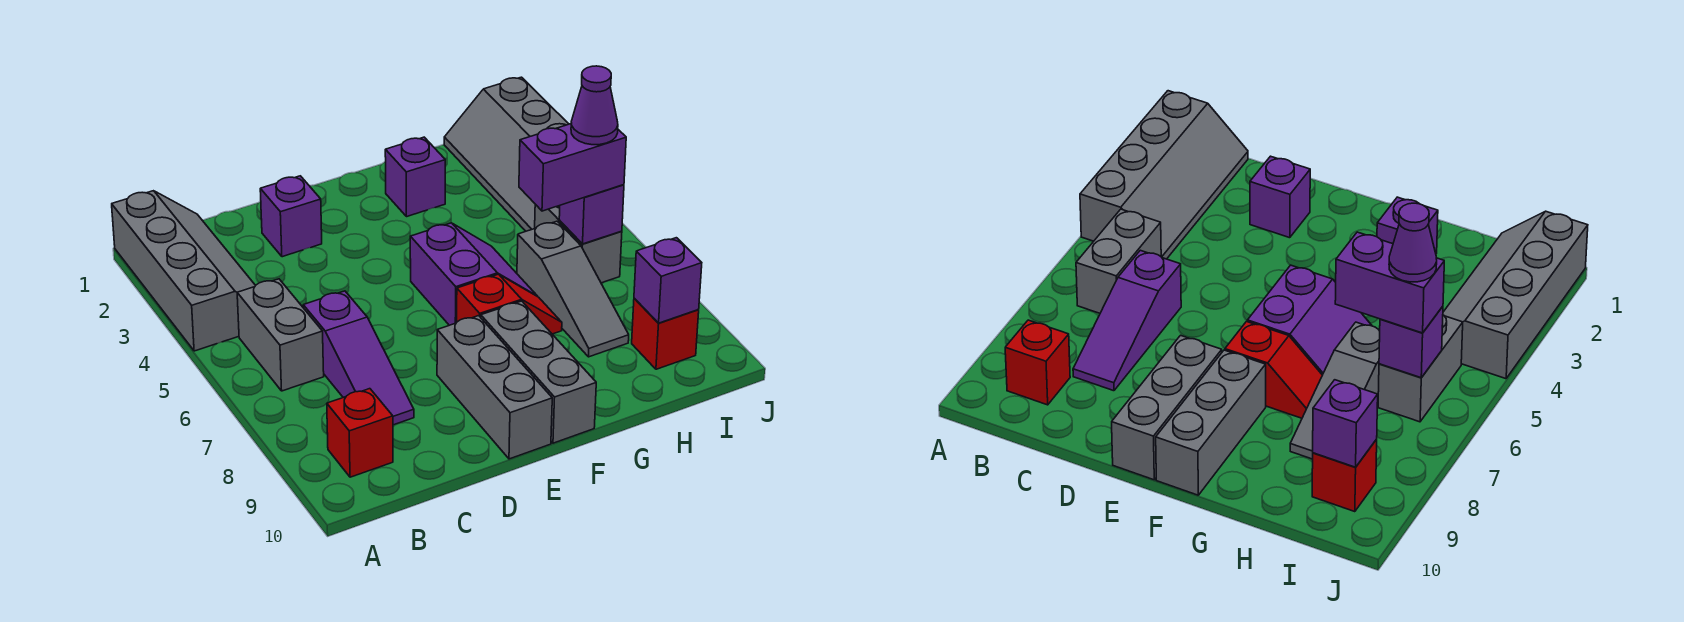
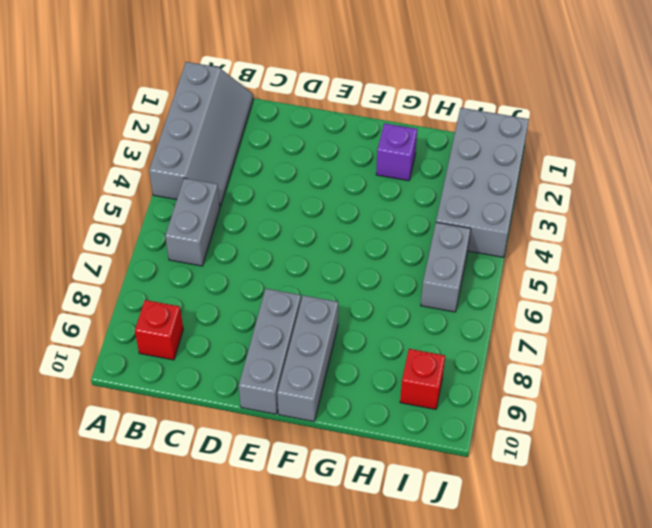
grey brick I1:J4 level 1 -> grey slope I1:J4 level 1 top J
none -> purple slope C6:C8 level 1 top 6
none -> purple brick D2 level 1
none -> purple slope F5:G6 level 1 top F

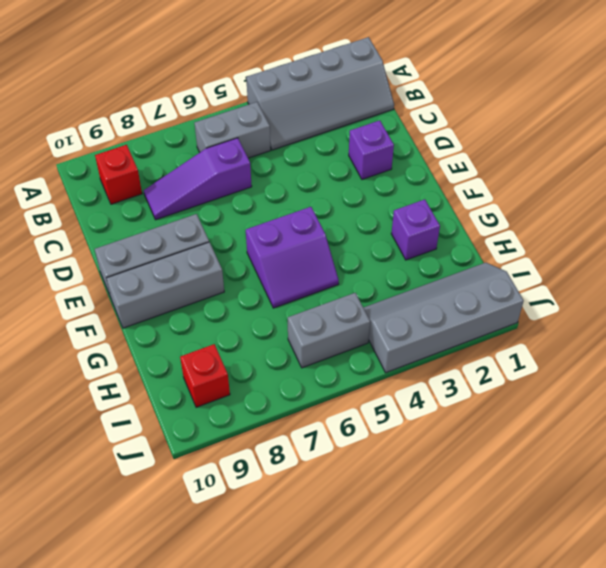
none -> red slope F7:G7 level 1 top F
none -> grey slope H6:H8 level 1 top 6
none -> purple brick I6 level 2

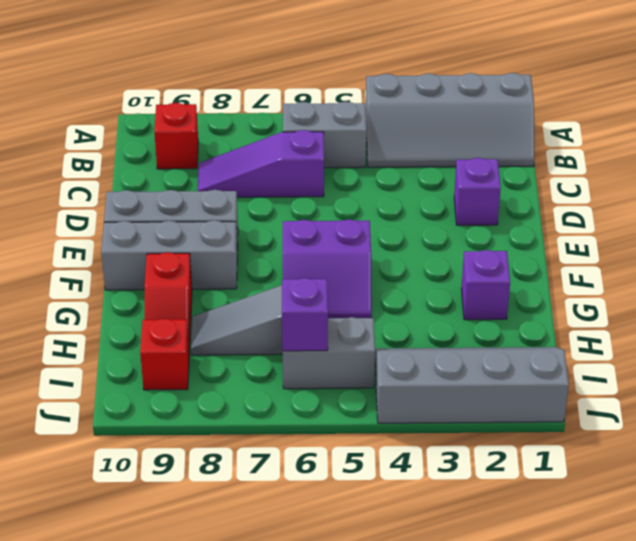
red slope G9:H9 level 1 top G -> red slope F7:G7 level 1 top F
none -> purple brick I9 level 2
none -> purple brick H6:I6 level 3
none -> purple cone I6 level 4

